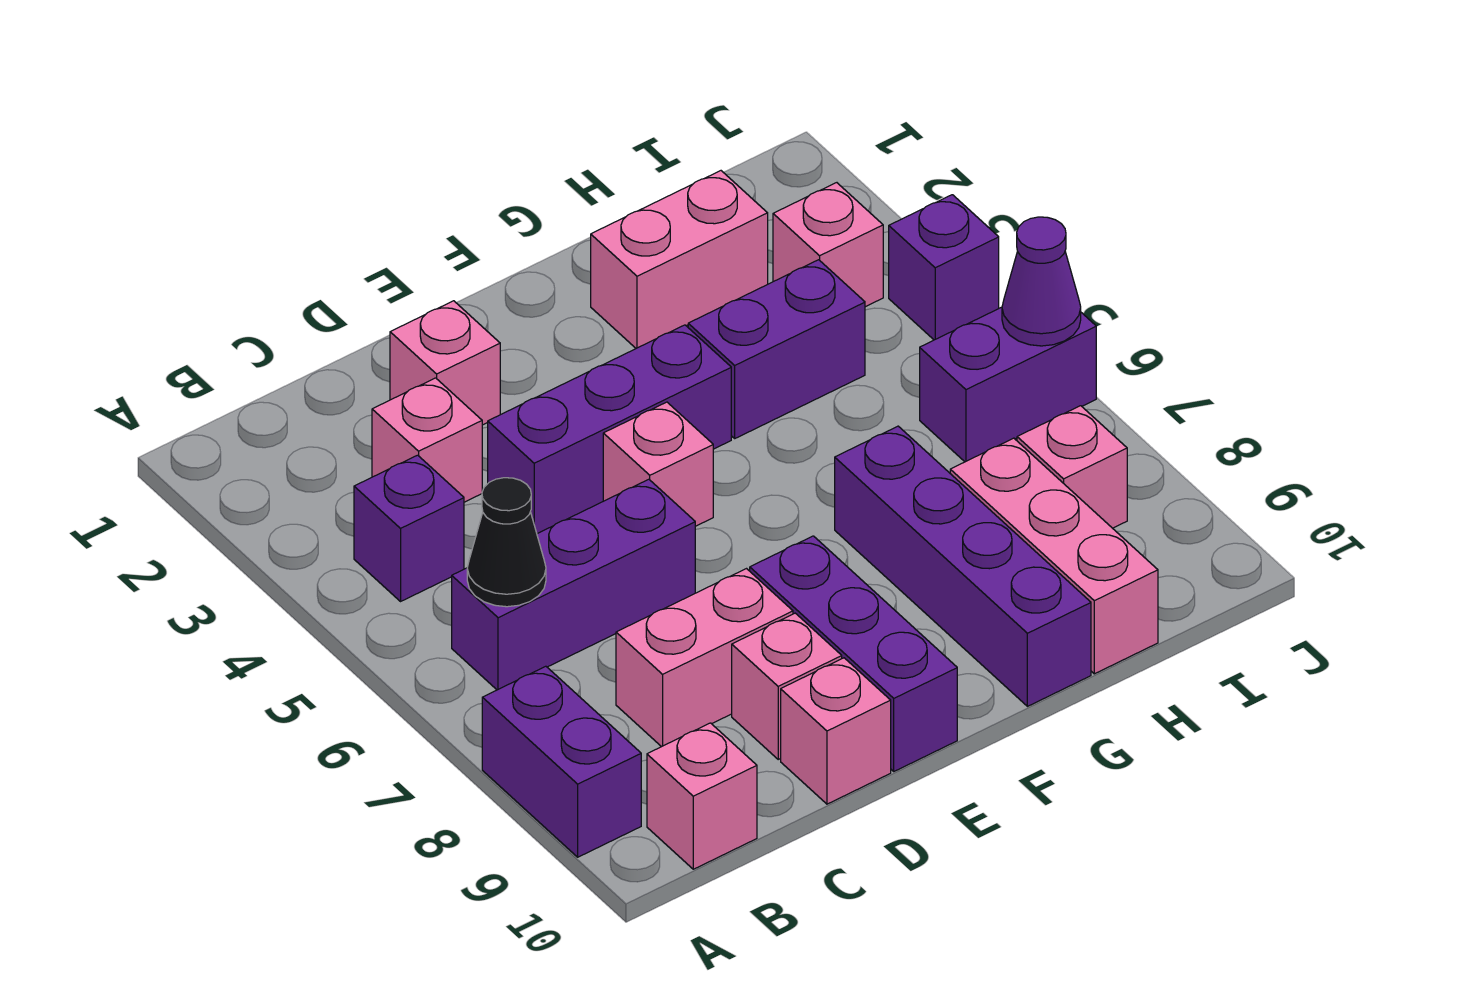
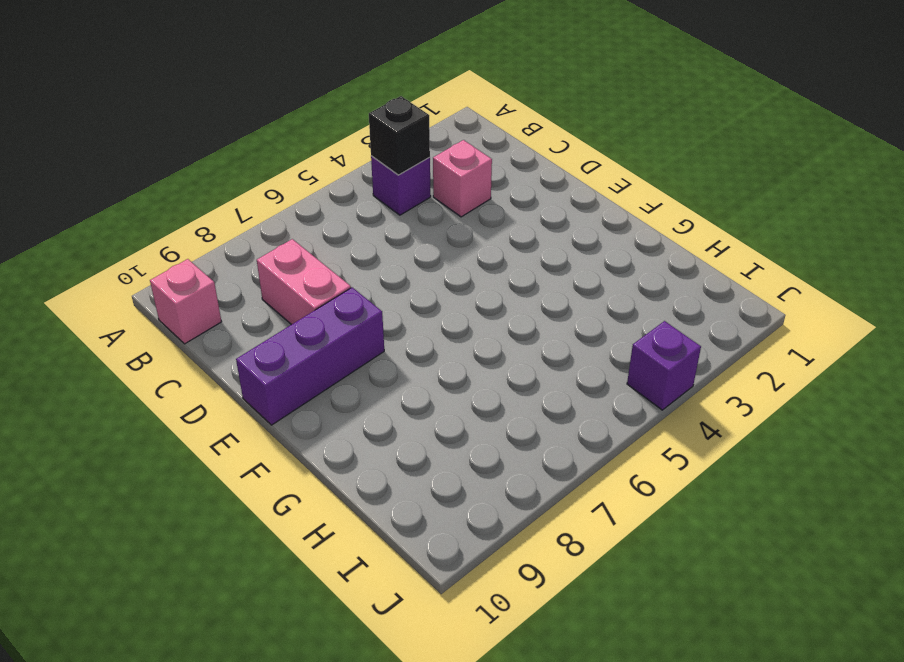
black brick B4 level 2 -> none
none -> purple brick A8:A9 level 1
none -> purple brick B6:D6 level 1
none -> pink brick D2 level 1

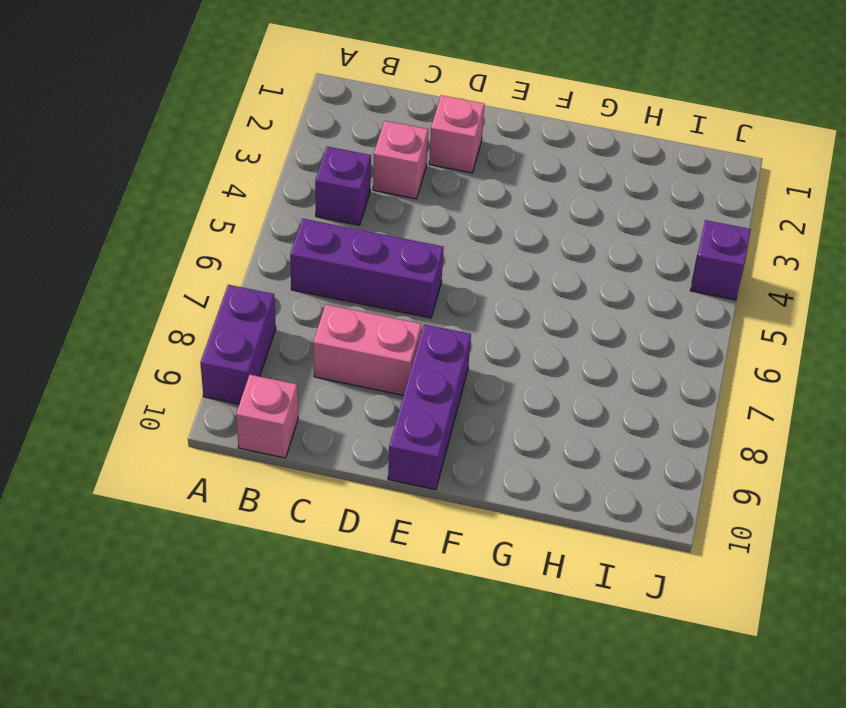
none -> purple brick D4:F4 level 1
none -> pink brick D9 level 1
none -> pink brick D10 level 1

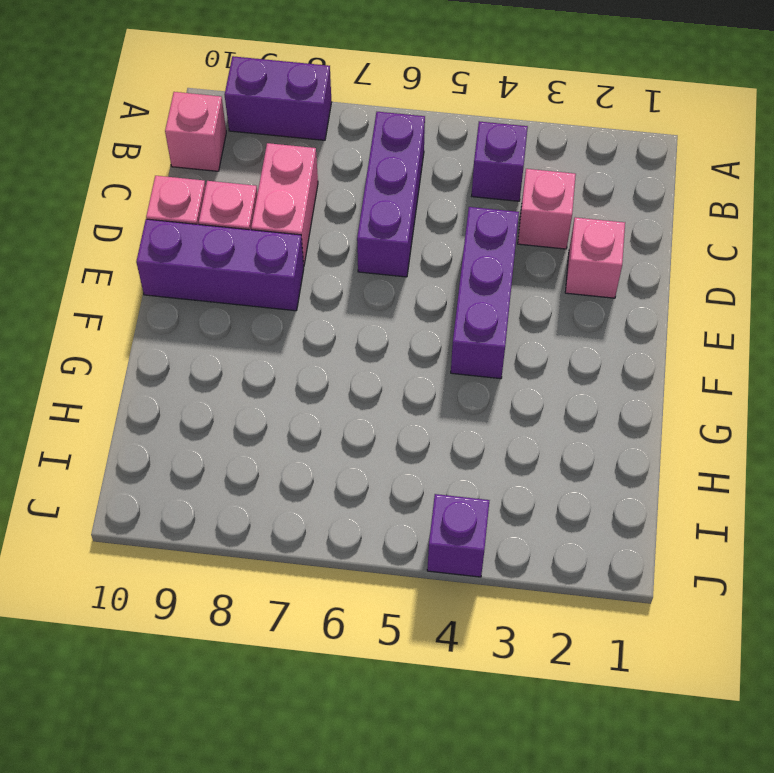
none -> pink brick E5 level 1
none -> pink brick G2:H2 level 1
none -> purple brick G4:H4 level 1

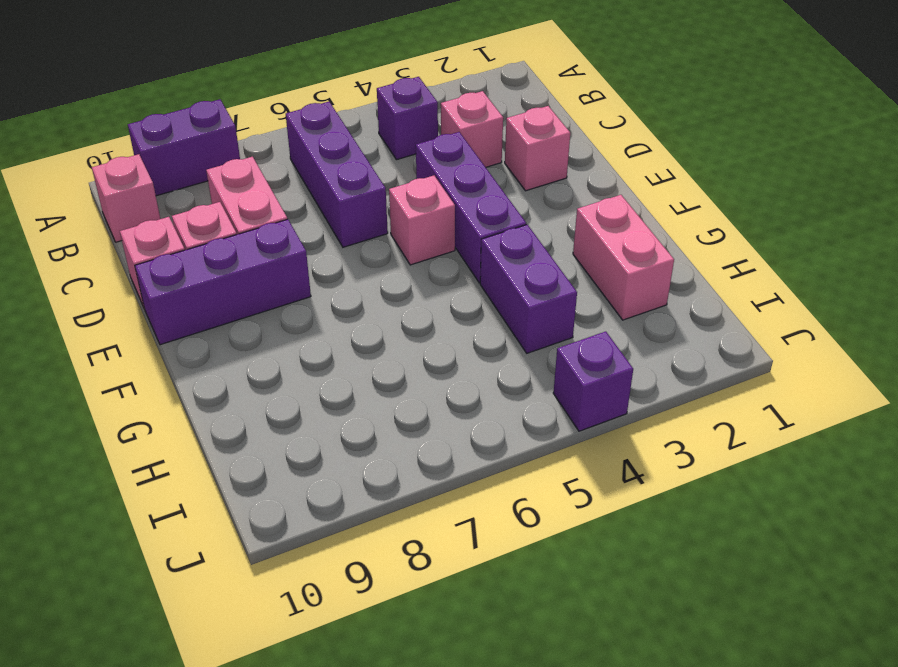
none -> purple brick G7:G10 level 1
none -> pink brick H8:H10 level 1
none -> pink brick I3 level 1

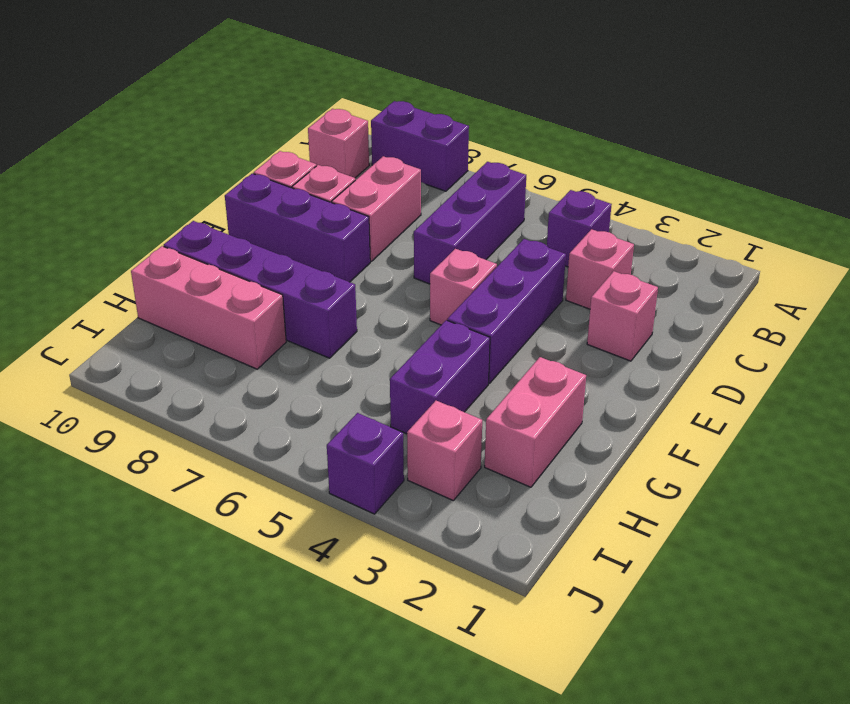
none -> purple brick I6:J6 level 1
none -> pink brick I8 level 1
none -> black cone B6 level 2

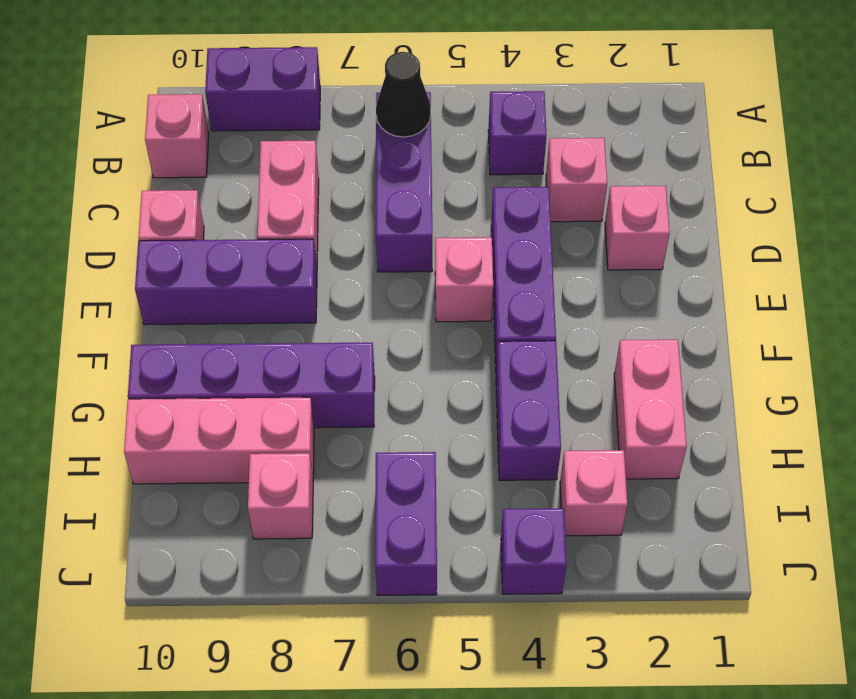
none -> pink brick D9 level 1
none -> purple cone J6 level 2

